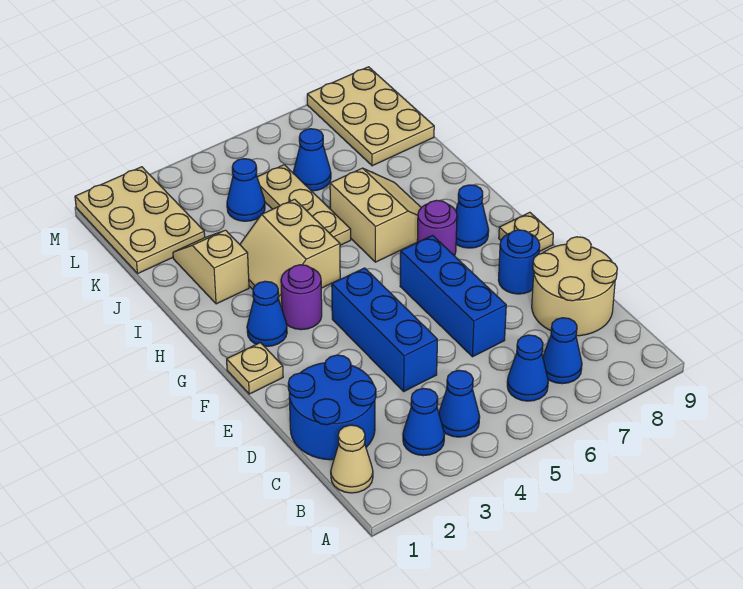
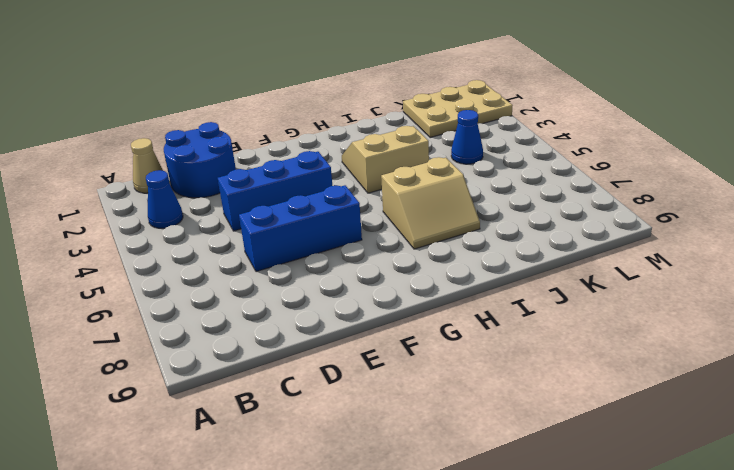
none -> blue cone B4 level 1
none -> blue cone B6 level 1
none -> blue cone B7 level 1

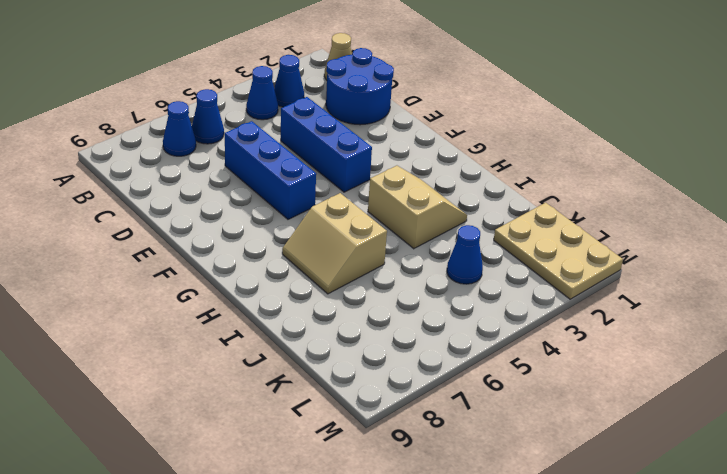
none -> tan round brick C8:D9 level 1
none -> blue round brick E8 level 1
none -> tan plate F1 level 1

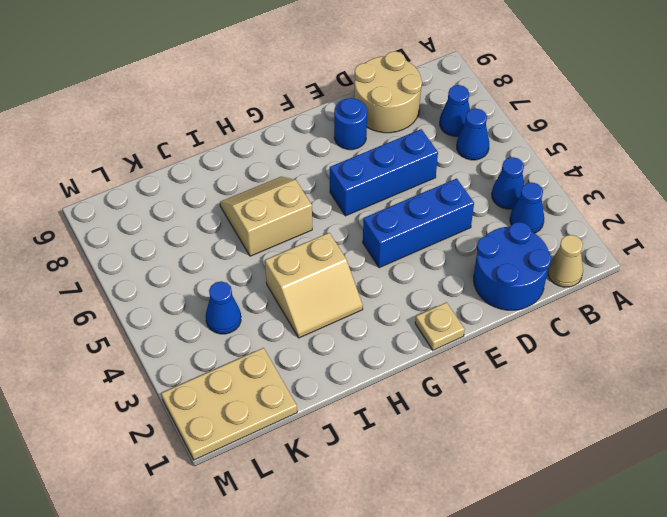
none -> tan plate F9 level 1
none -> blue cone G2 level 1
none -> purple round brick G3 level 1

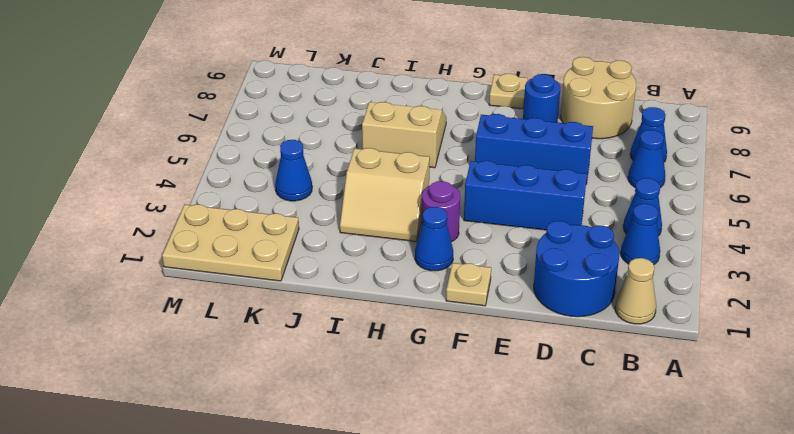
none -> purple round brick G7 level 1
none -> blue cone G8 level 1
none -> tan slope I2:J2 level 1 top I

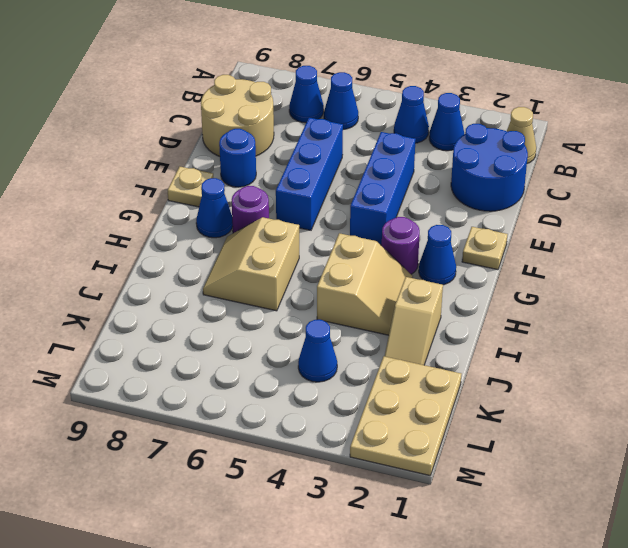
none -> tan plate I5:K5 level 1
none -> blue cone K6 level 1
none -> tan plate K8:M9 level 1

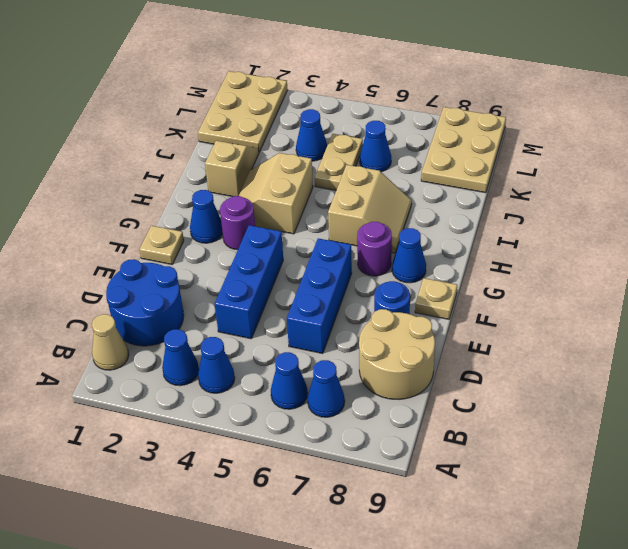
tan plate J5:K5 level 1 -> tan plate I5:K5 level 1

